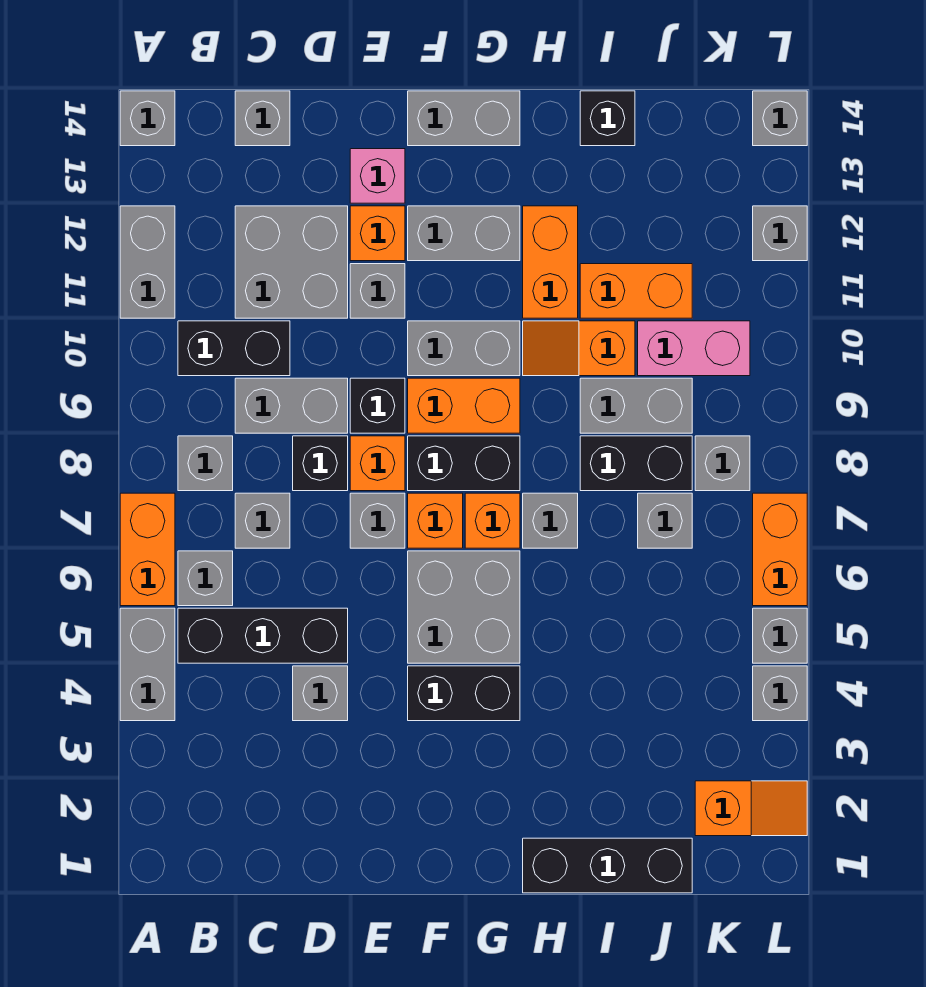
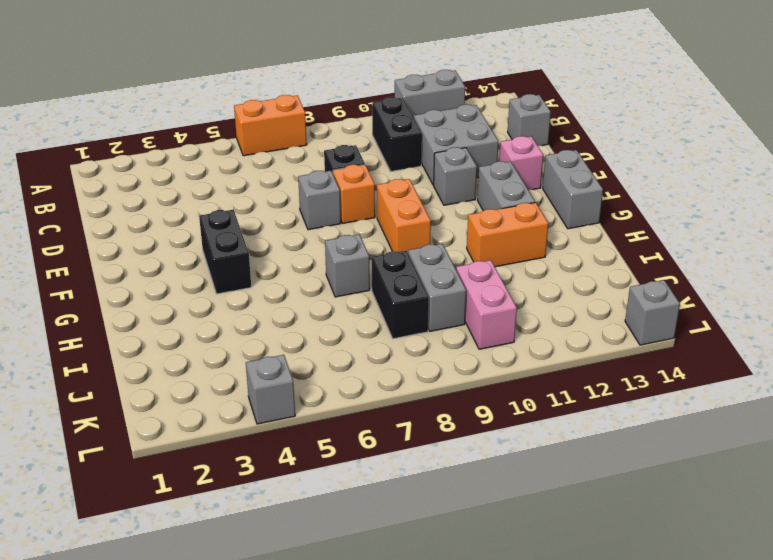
none -> grey brick A4:A5 level 1
none -> grey brick A14 level 1
none -> black brick B5:D5 level 1
none -> grey brick B6 level 1

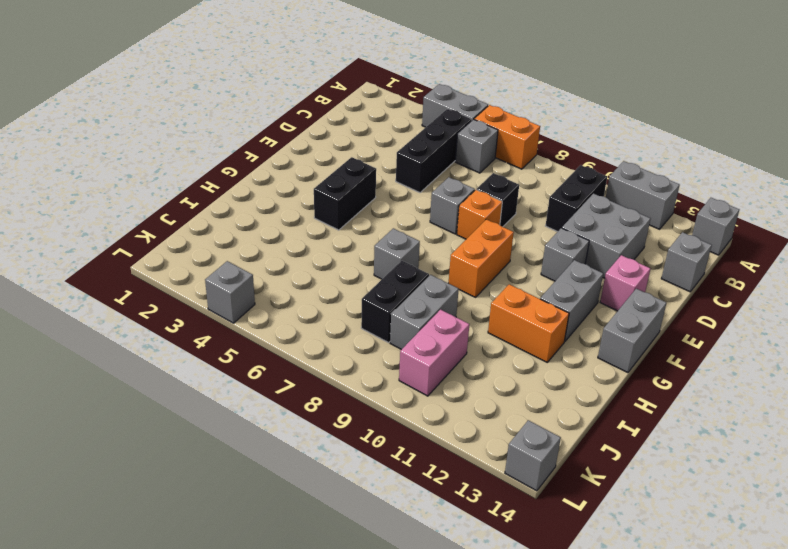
none -> grey brick B8 level 1
none -> grey brick C7 level 1
none -> grey brick C9:D9 level 1
none -> grey brick D4 level 1

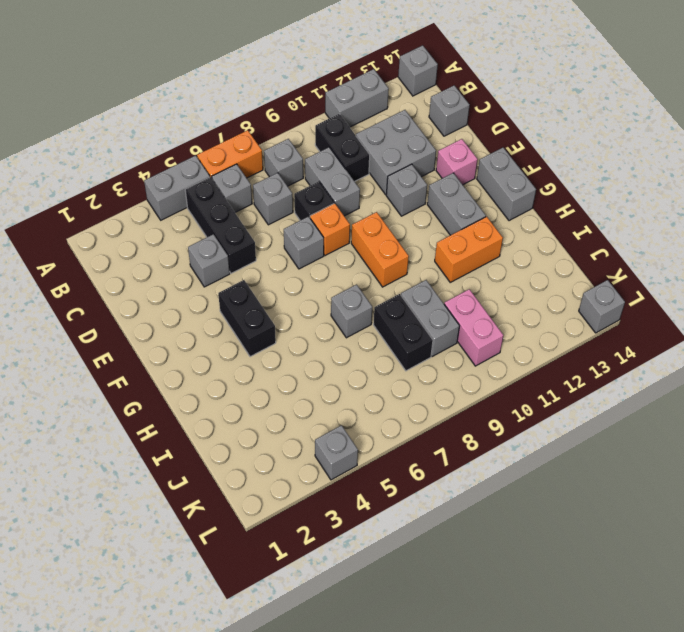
none -> black brick E9 level 1
none -> orange brick E12 level 1
none -> grey brick F5:G6 level 1
none -> orange brick F7 level 1

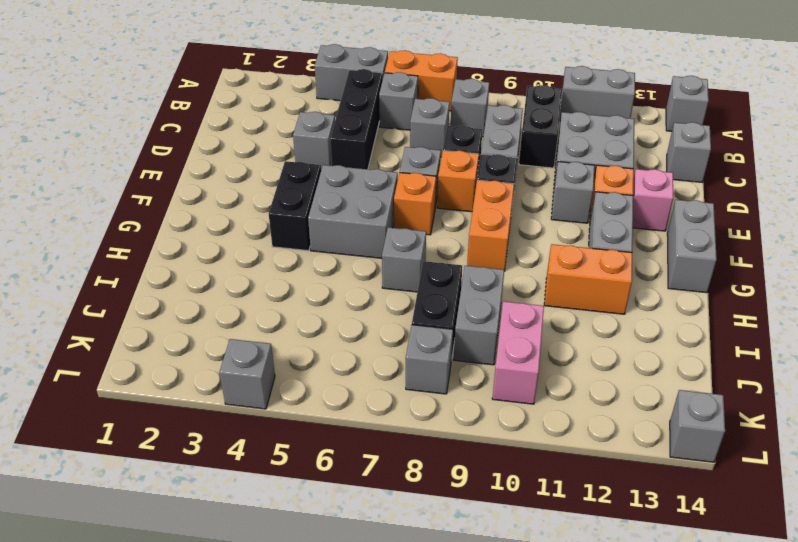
none -> black brick F8:G8 level 1
none -> grey brick F10:G10 level 1
none -> orange brick G7 level 1
none -> black brick H1:J1 level 1

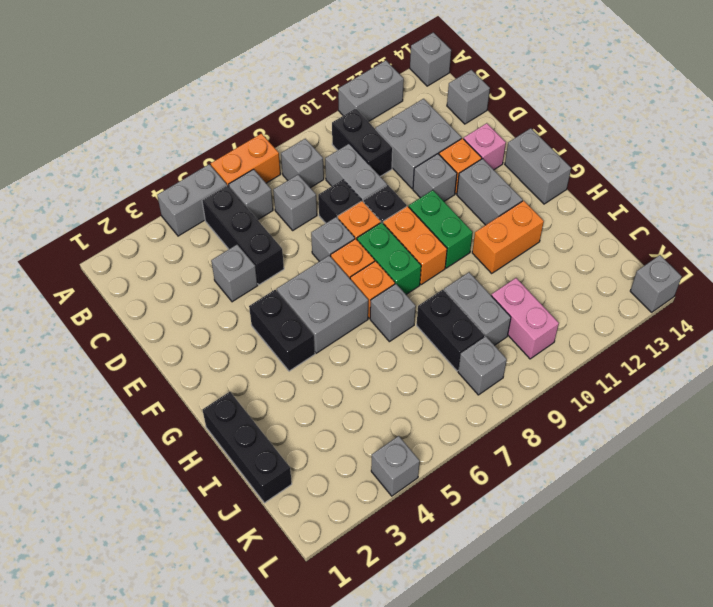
green brick F8:G8 level 1 -> black brick F8:G8 level 1
green brick F10:G10 level 1 -> grey brick F10:G10 level 1
none -> orange slope H10:I10 level 1 top I
none -> orange brick I11:J11 level 1
none -> black brick I14 level 1
none -> grey brick J7 level 1

